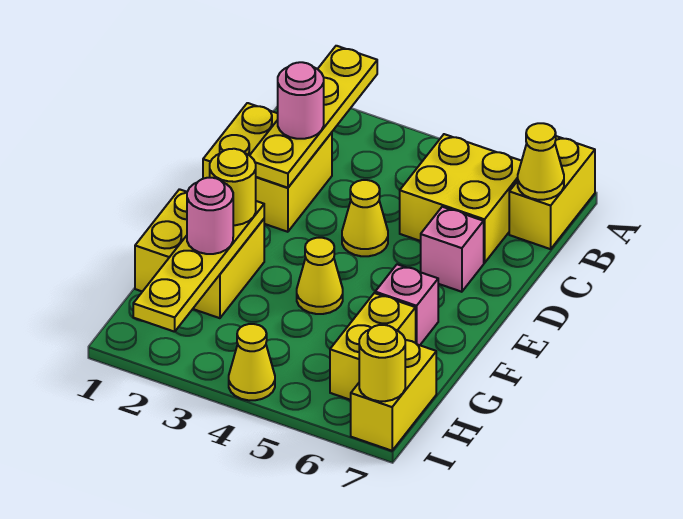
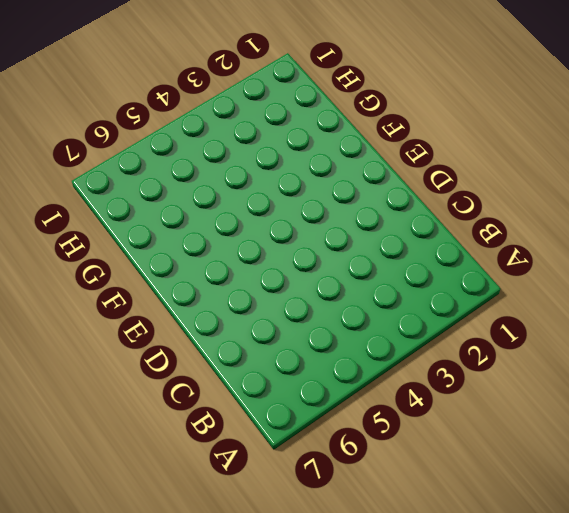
none -> yellow brick A7:B7 level 1
none -> yellow brick B5:C6 level 1
none -> yellow brick C1:D2 level 1

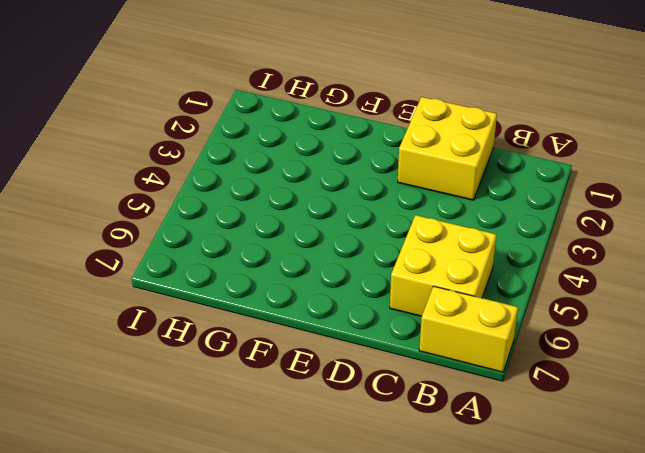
none -> yellow cone D4 level 1
none -> pink brick D6 level 1
none -> yellow brick F1:G2 level 1

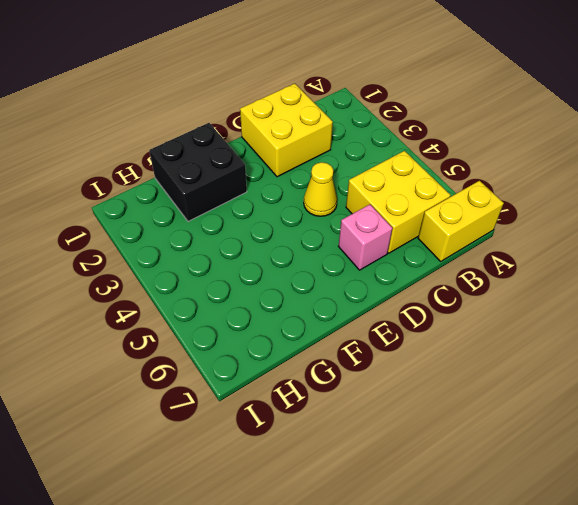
black brick F1:G2 level 1 -> yellow brick F1:G2 level 1
none -> yellow cone F4 level 1
none -> pink brick F6 level 1
none -> yellow brick G6:H6 level 1

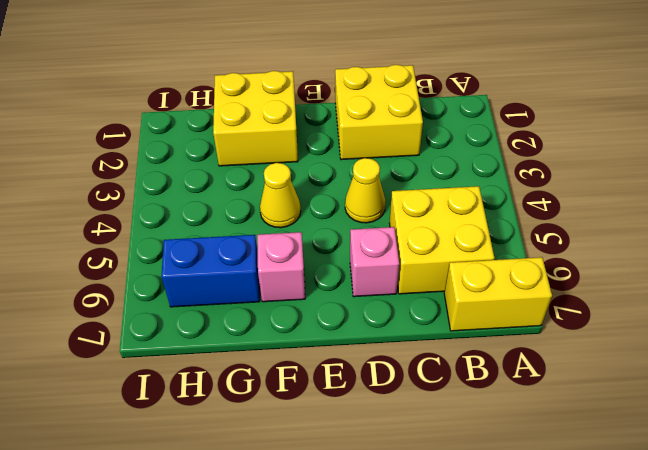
blue brick G6:H6 level 1 -> yellow brick G6:H6 level 1
none -> yellow brick H7:I7 level 1
none -> yellow cone I4 level 1
none -> yellow plate A2:D2 level 2

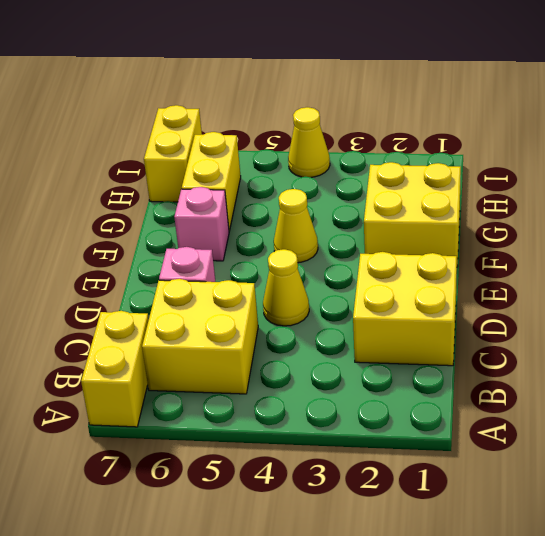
none -> yellow plate A2:D2 level 2
none -> yellow cone B7 level 2
none -> yellow plate F2:I2 level 2

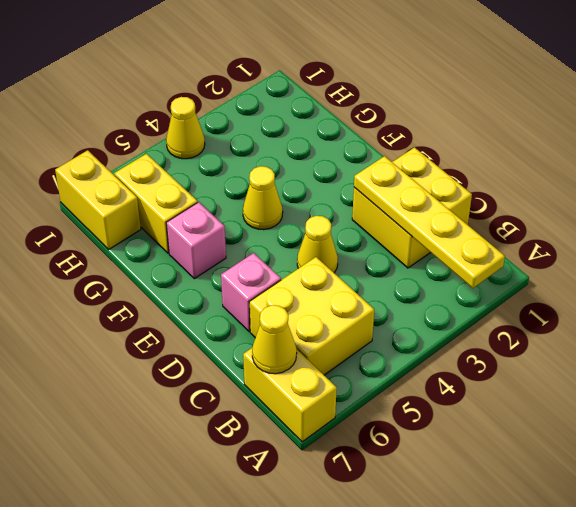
none -> yellow brick F1:G2 level 1
none -> yellow plate F2:I2 level 2
none -> yellow round brick I7 level 2

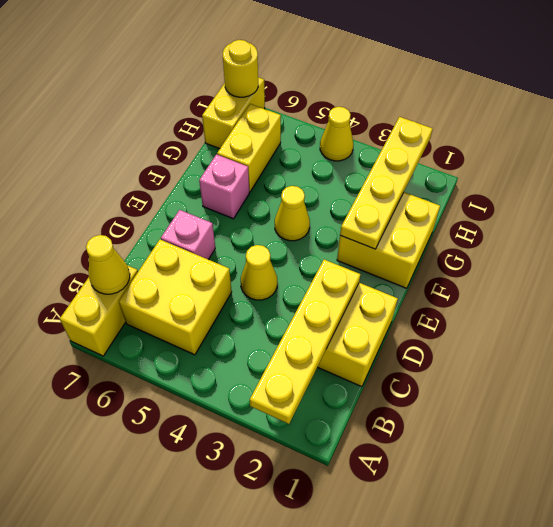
none -> pink round brick C2 level 3
none -> yellow round brick F2 level 3
none -> pink round brick G2 level 3

